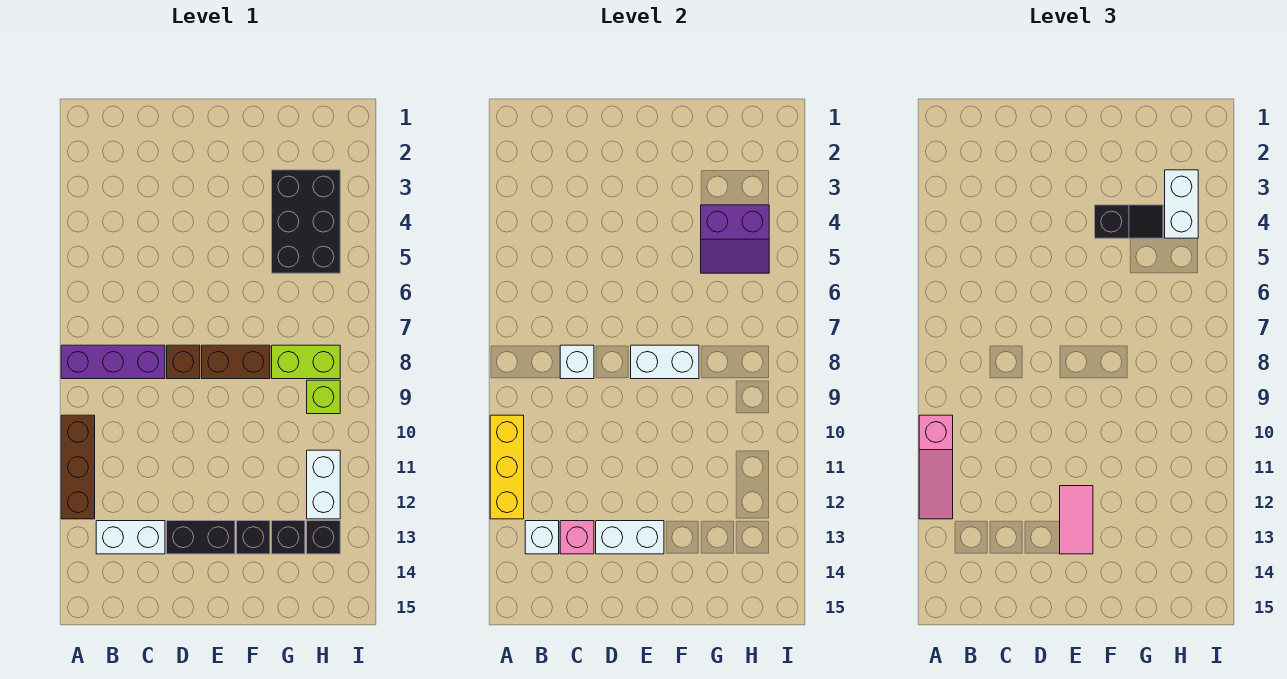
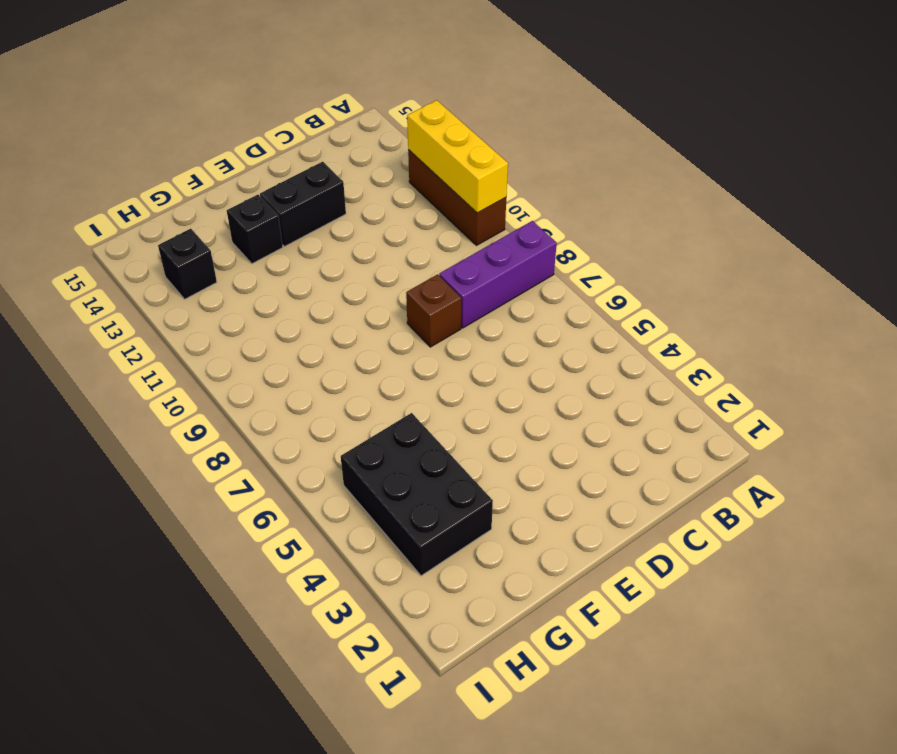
none -> white brick B13:C13 level 1
none -> brown brick E8:F8 level 1
none -> lime brick G8:H8 level 1

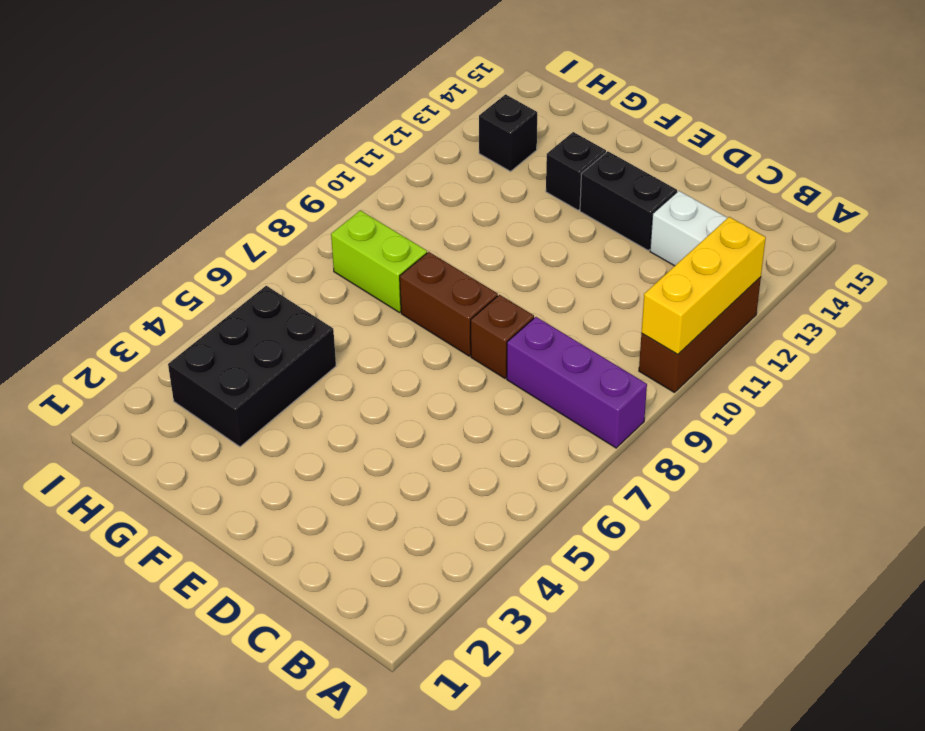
none -> black brick G13 level 1
none -> lime brick H9 level 1
none -> white brick H11:H12 level 1

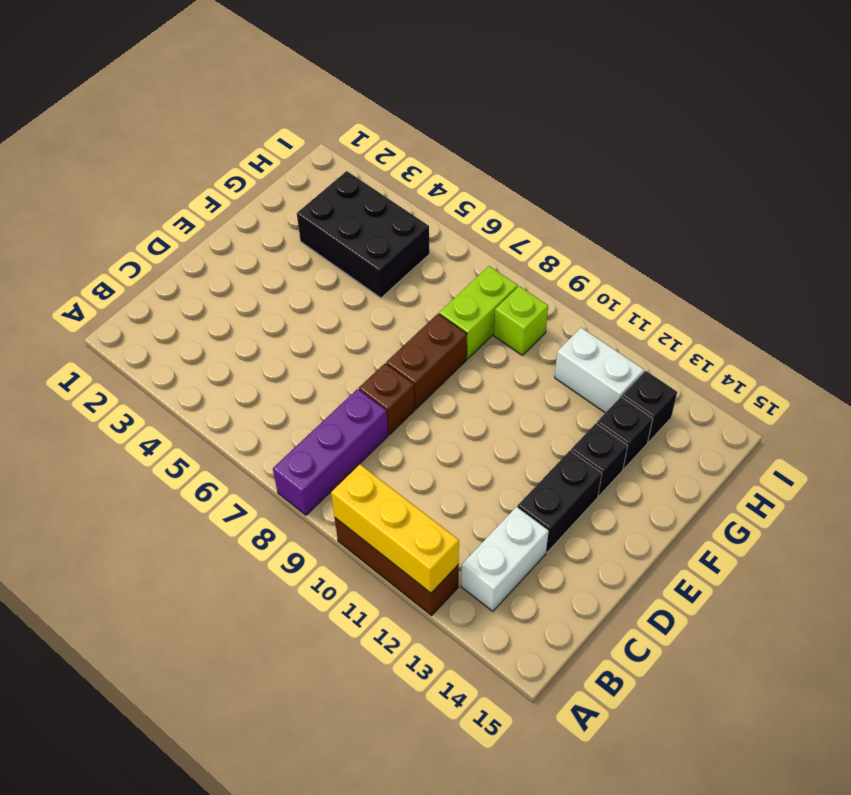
none -> white brick B13 level 2
none -> white brick C8 level 2
none -> pink brick C13 level 2

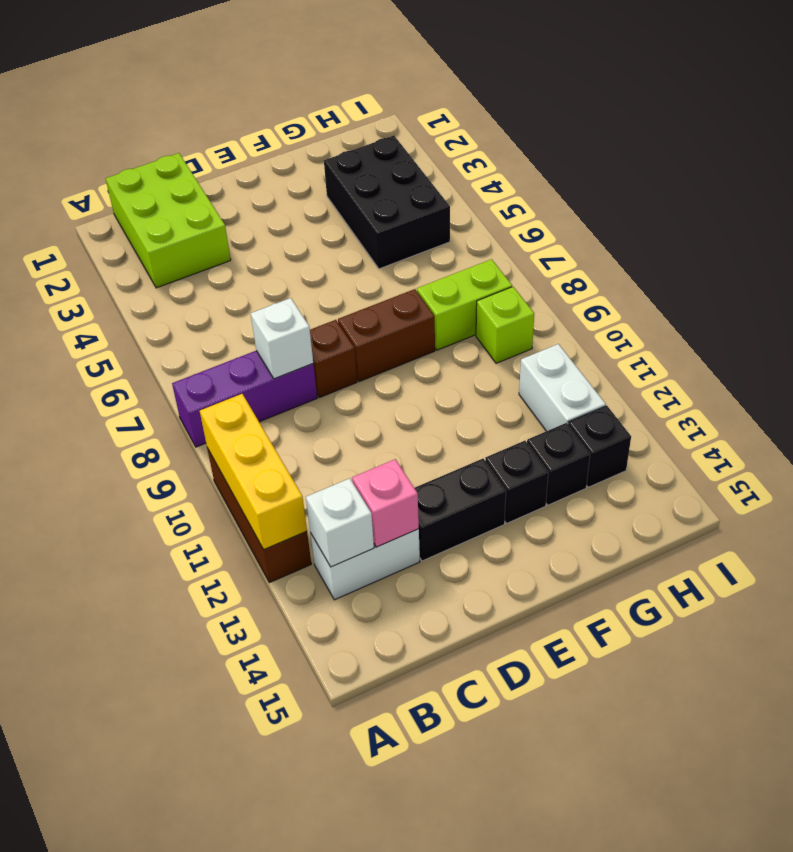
lime brick B1:C3 level 1 -> none
none -> white brick D13:E13 level 2
none -> white brick E8:F8 level 2
none -> purple slope G4:H5 level 2 top 4

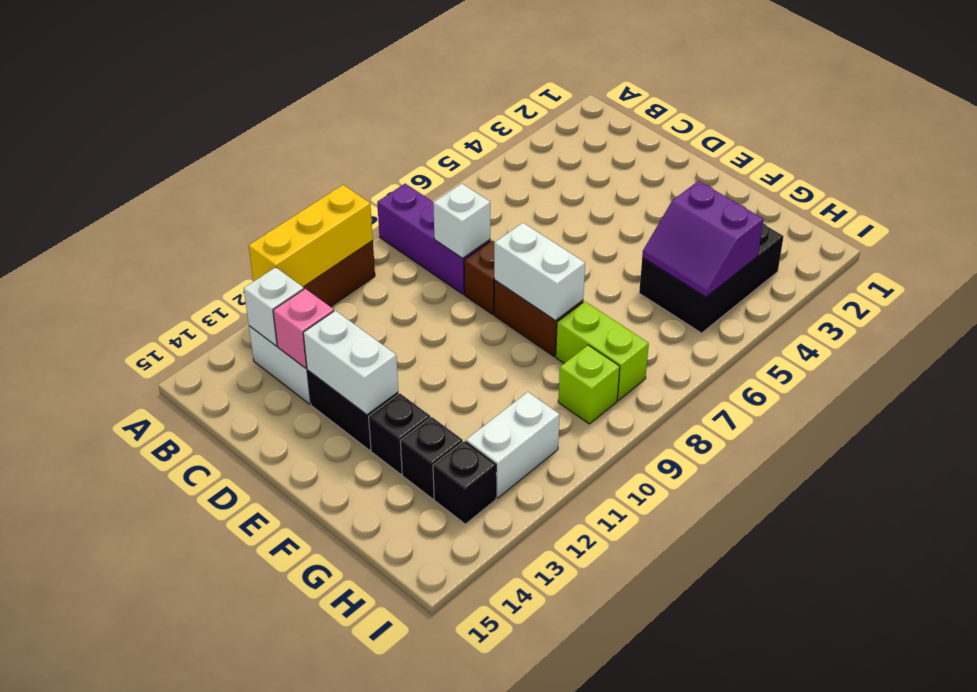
none -> pink slope A10:A12 level 3 top 10
none -> pink tile E12:E13 level 3
none -> black slope F4:G4 level 3 top F

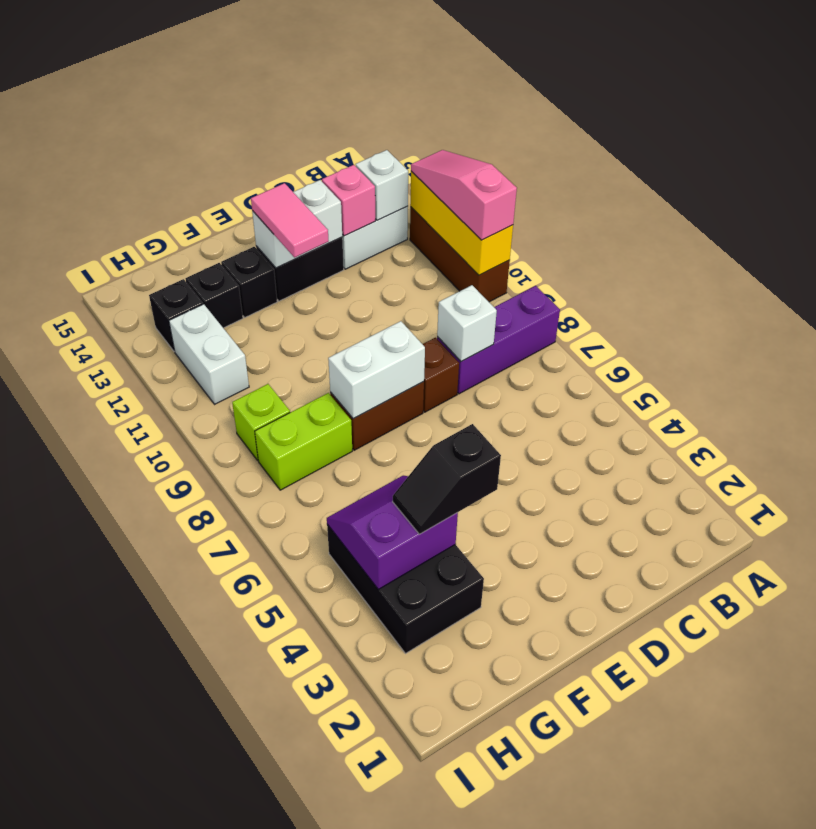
none -> white brick H3:H4 level 3

